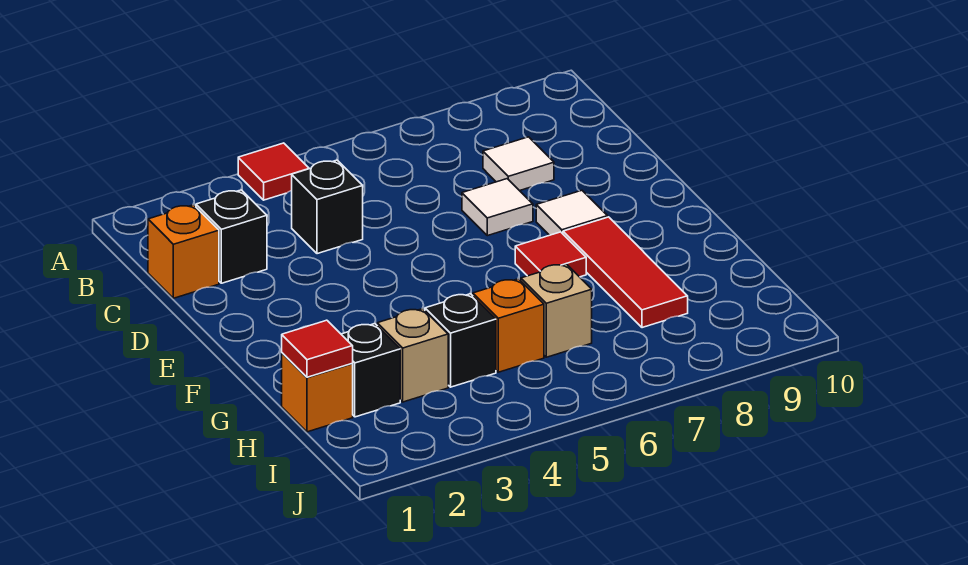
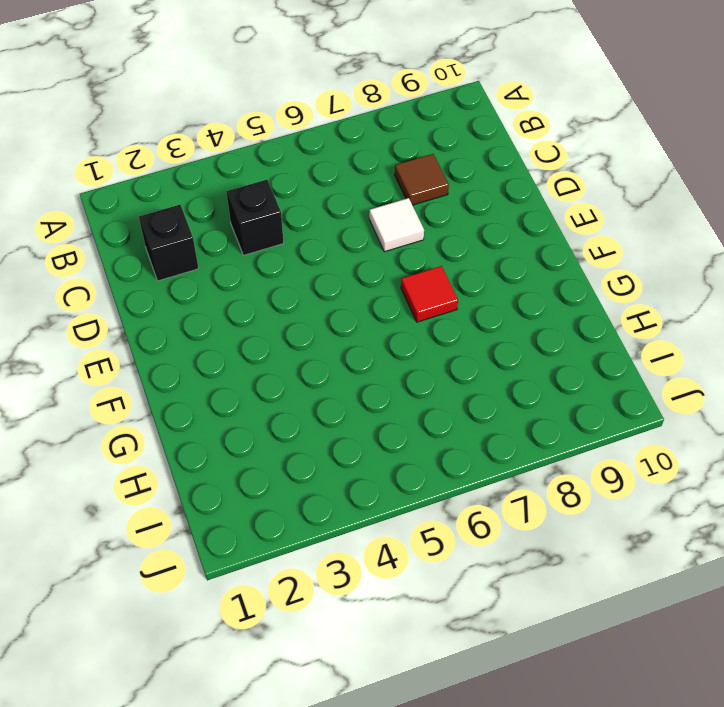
brown tile C8 level 1 -> white tile C8 level 1
none -> red tile A4 level 1
none -> orange brick C1 level 1
none -> white tile E8 level 1

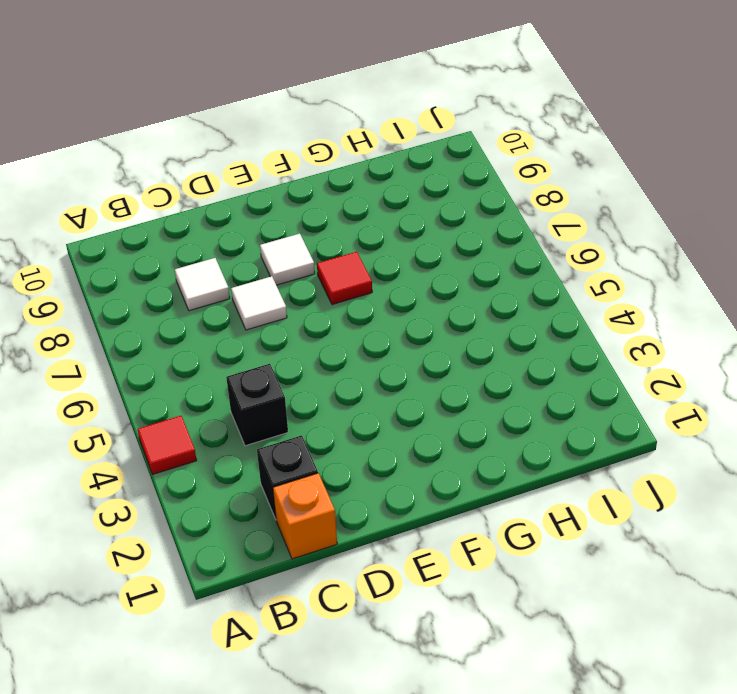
none -> red tile F8:H8 level 1
none -> orange brick H1 level 1
none -> black brick H2 level 1

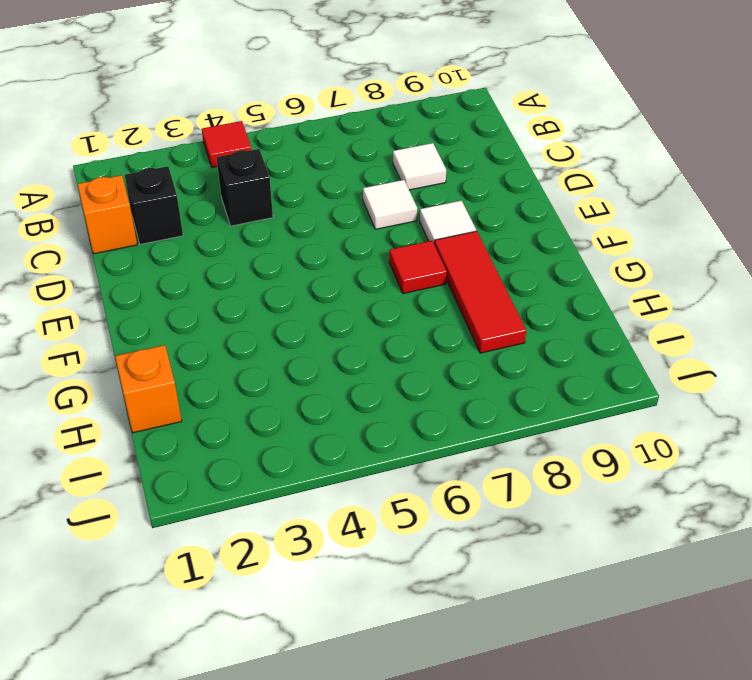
none -> black brick H2 level 1
none -> tan brick H3 level 1
none -> black brick H4 level 1

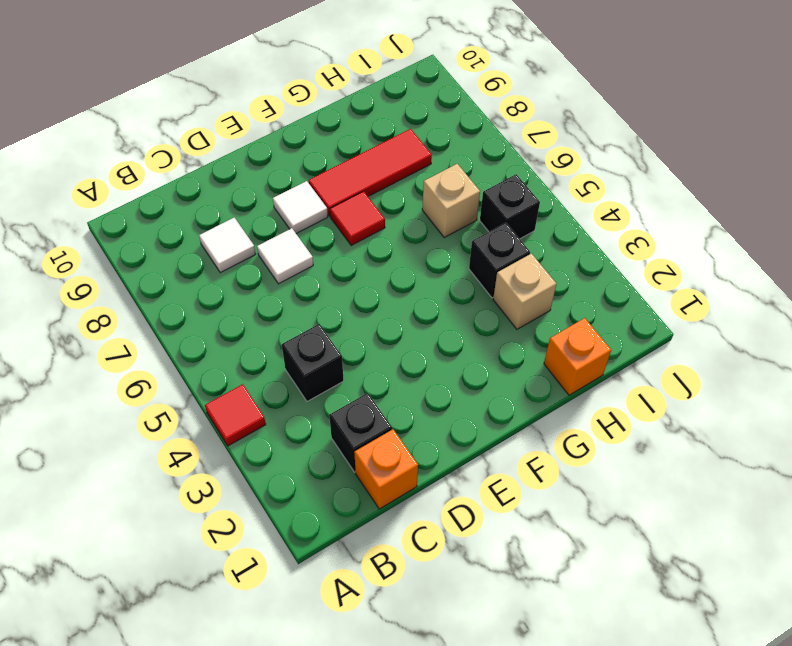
black brick I5 level 1 -> black brick H2 level 1
none -> orange brick H5 level 1
none -> red tile H1 level 2

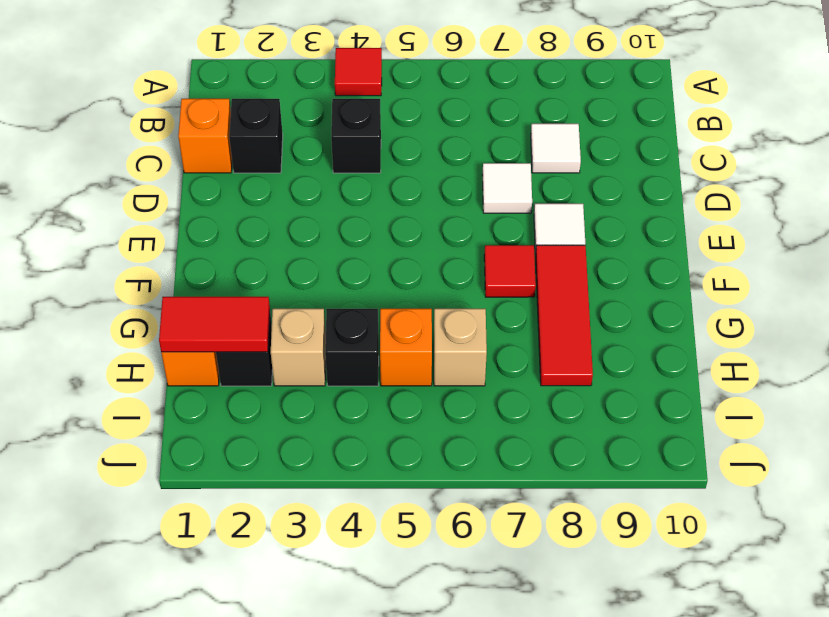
red tile H1:H2 level 2 -> red tile H1 level 2

